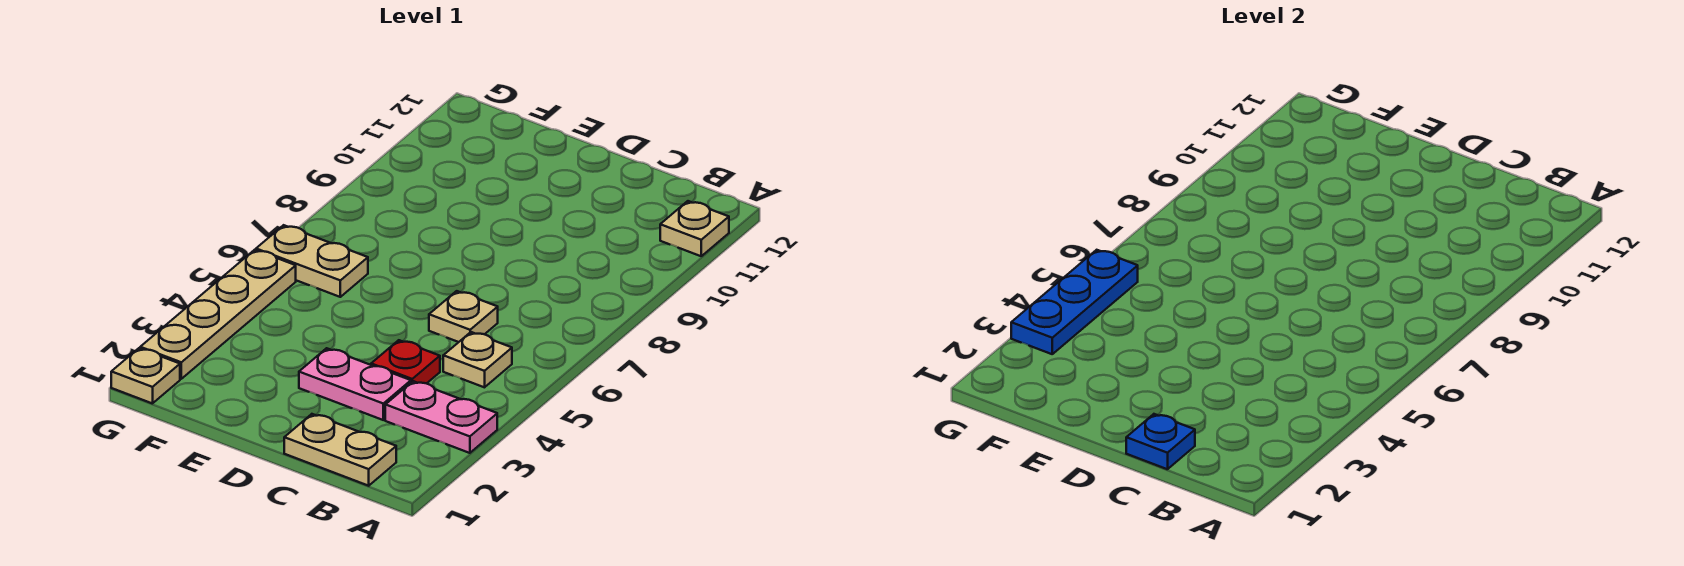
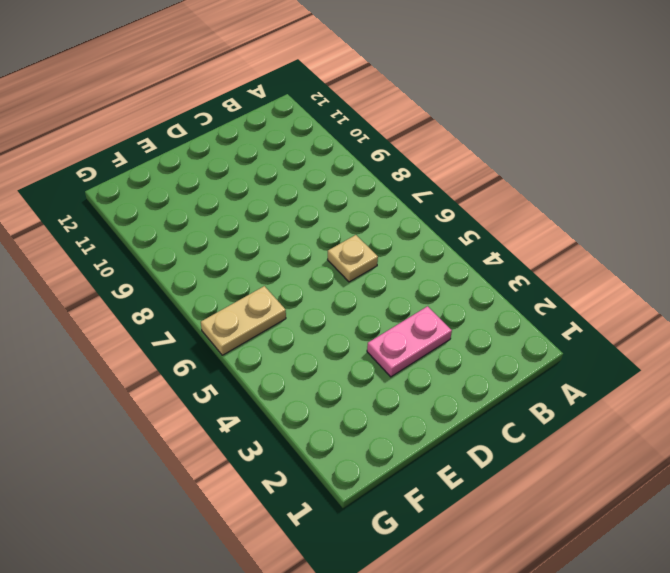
none -> pink plate A3:B3 level 1
none -> tan plate A11 level 1
none -> tan plate B1:C1 level 1

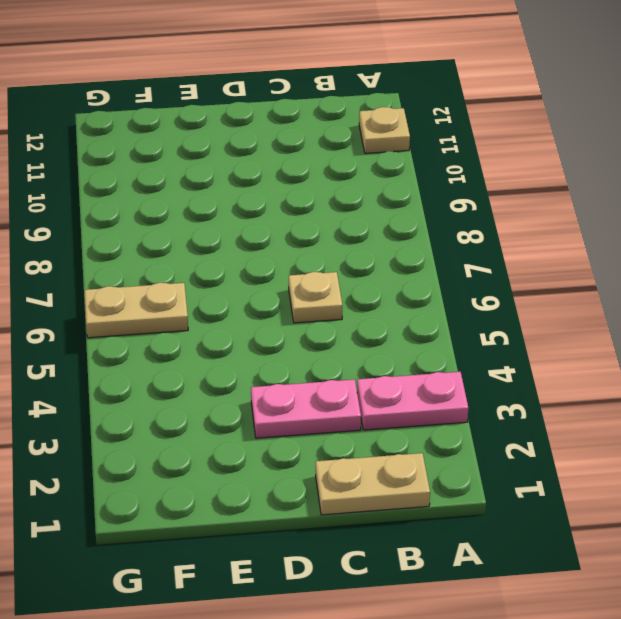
none -> tan plate B5 level 1
none -> red plate C4 level 1
none -> tan plate G1 level 1

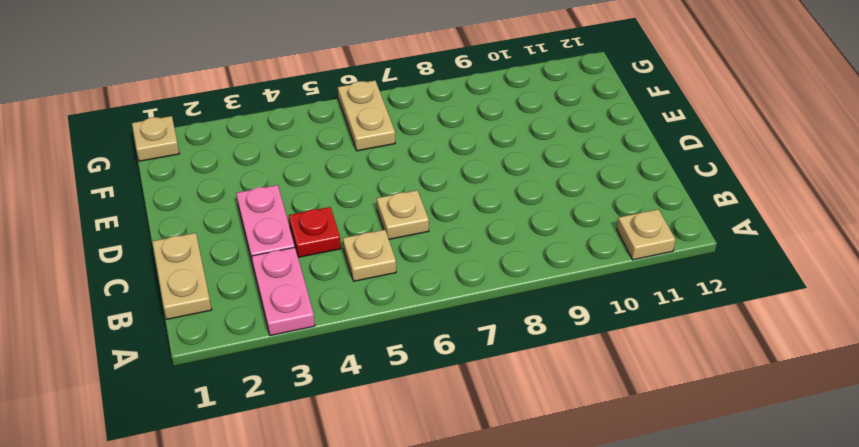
none -> tan plate G2:G5 level 1
none -> blue plate C1 level 2
none -> blue plate G3:G5 level 2

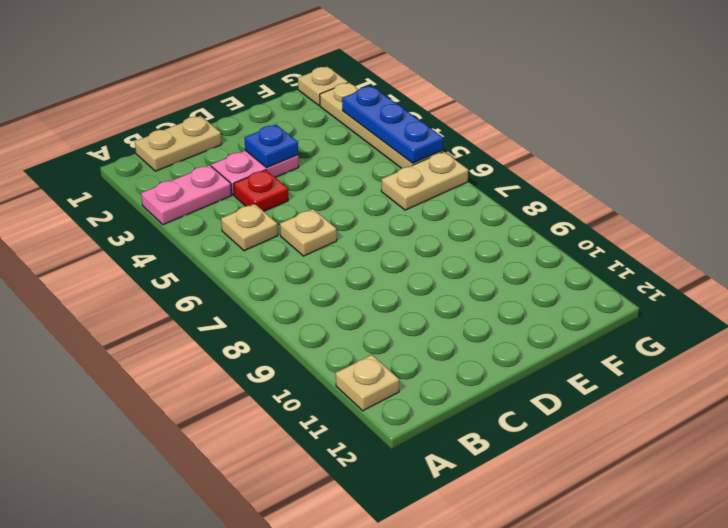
blue plate D3 level 2 -> blue plate C1 level 2

